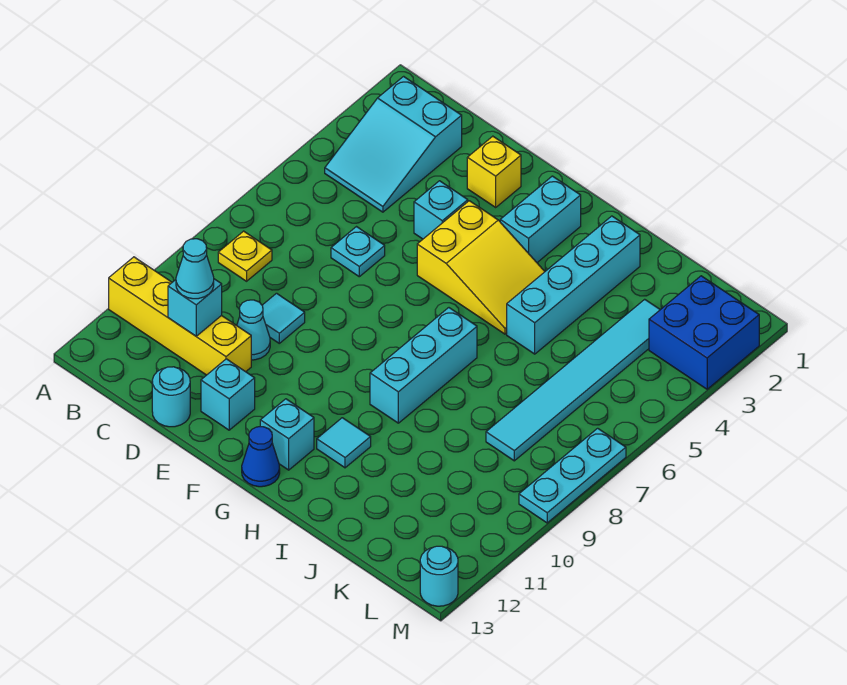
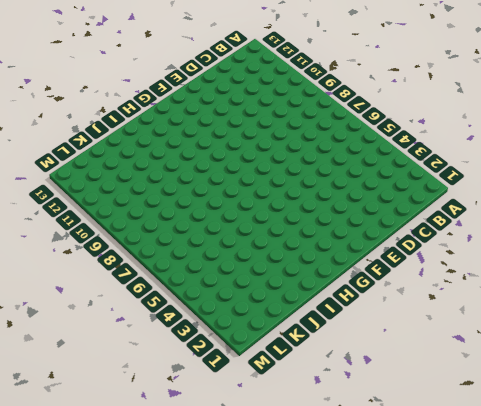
none -> yellow brick A11:D11 level 1
none -> cyan slope B2:C4 level 1 top 2
none -> yellow plate B8 level 1

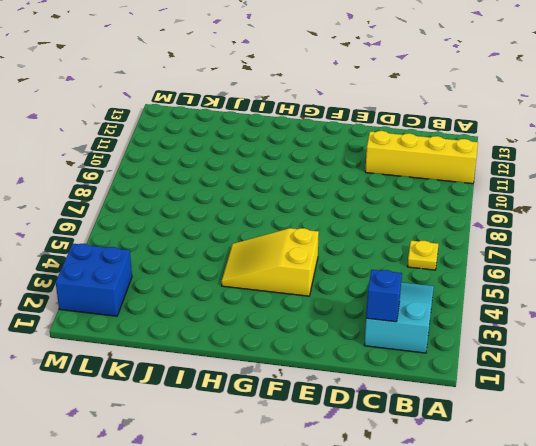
yellow plate B6 level 1 -> yellow plate B8 level 1
blue brick C2 level 2 -> none
none -> cyan plate D6 level 1
none -> cyan tile D9 level 1
none -> cyan cone D10 level 1

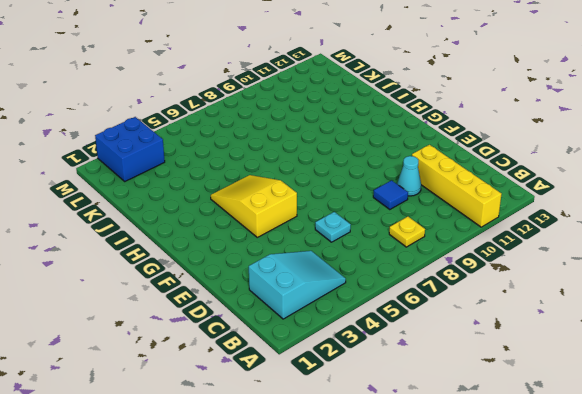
blue tile D9 level 1 -> cyan tile D9 level 1
none -> cyan round brick D13 level 1
none -> yellow brick E2 level 1
none -> cyan brick E4 level 1

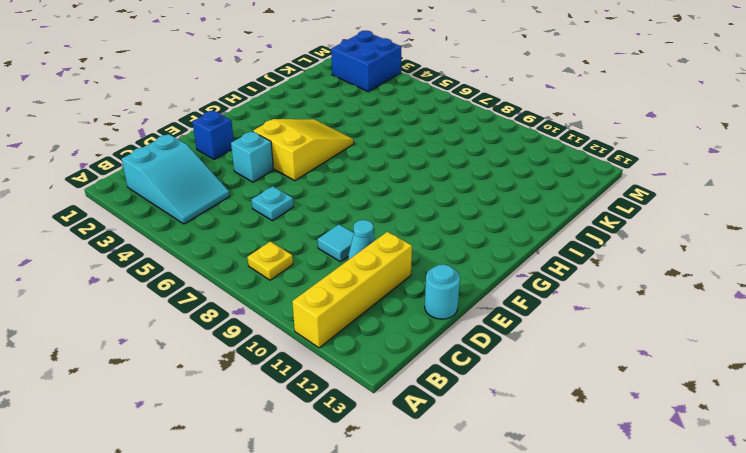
blue brick E2 level 1 -> yellow brick E2 level 1
none -> cyan brick E12 level 1
none -> cyan brick G2:G3 level 1
none -> cyan brick G12 level 1

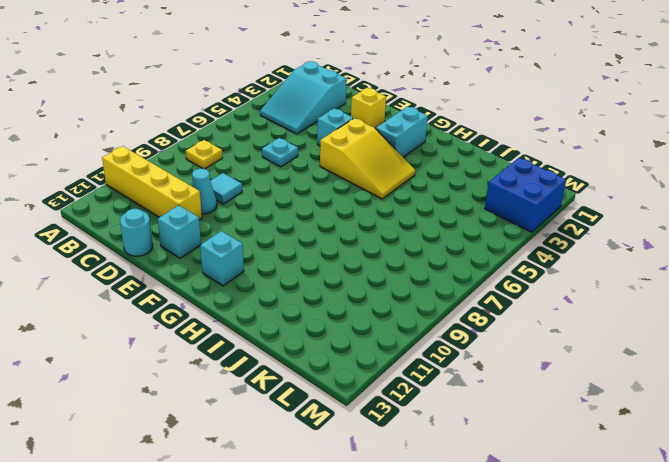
none -> blue cone G13 level 1
none -> cyan brick H7:H9 level 1
none -> cyan tile H11 level 1

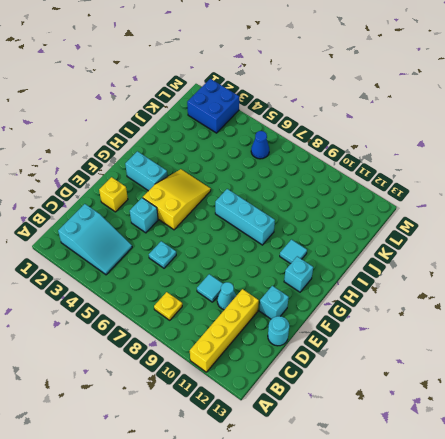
blue cone L6 level 1 -> blue cone G13 level 1
none -> cyan brick I2:I5 level 1
none -> cyan tile K3:K8 level 1
none -> cyan plate M7:M9 level 1

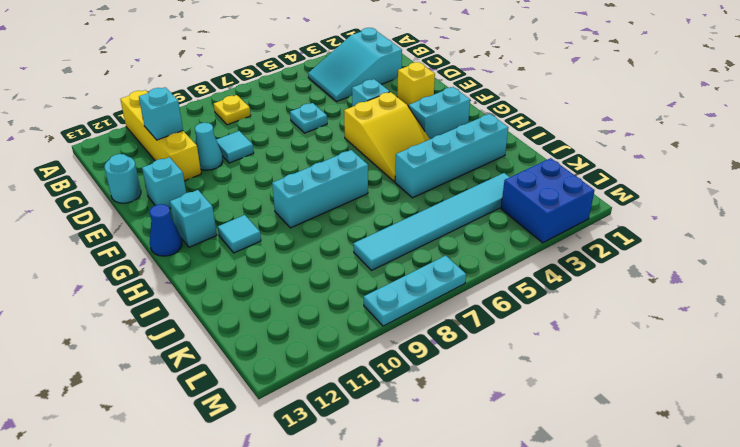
none -> cyan round brick M13 level 1
none -> cyan cone C11 level 3

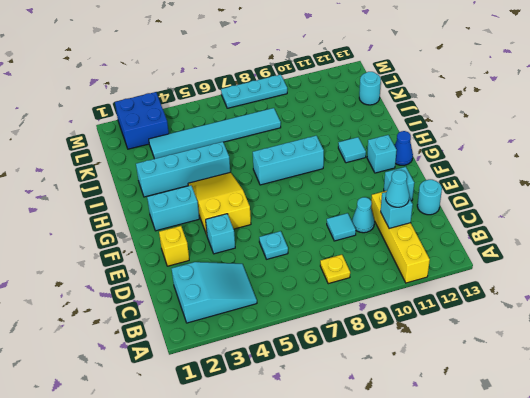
cyan round brick K13 level 1 -> cyan round brick M13 level 1

